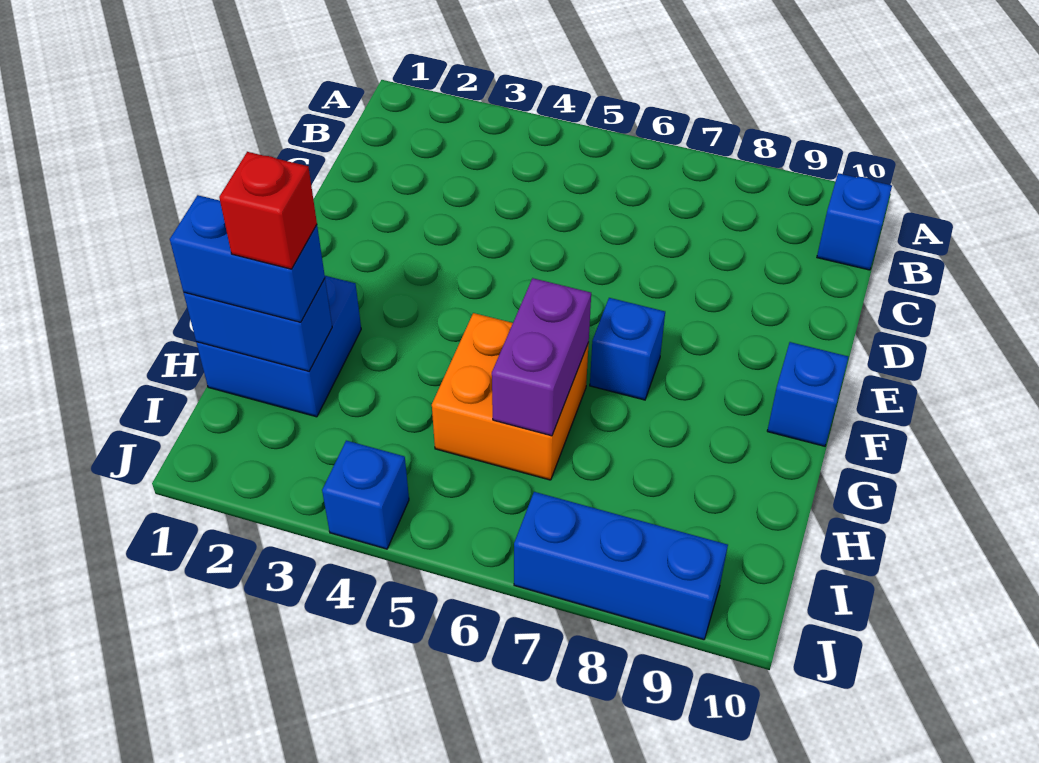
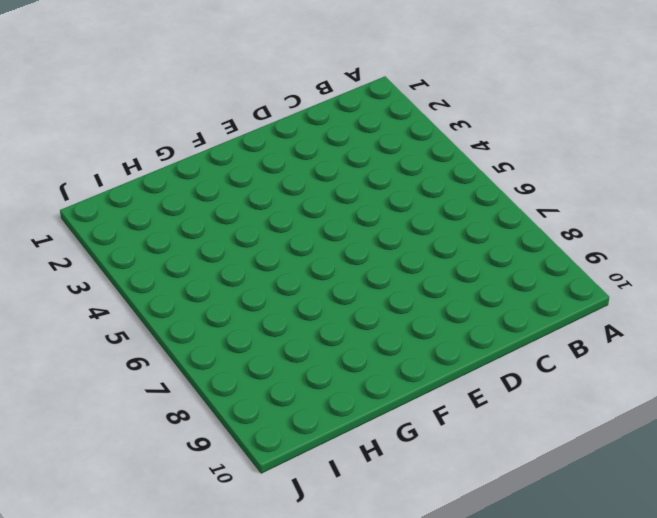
none -> blue brick B10 level 1
none -> blue brick F7 level 1

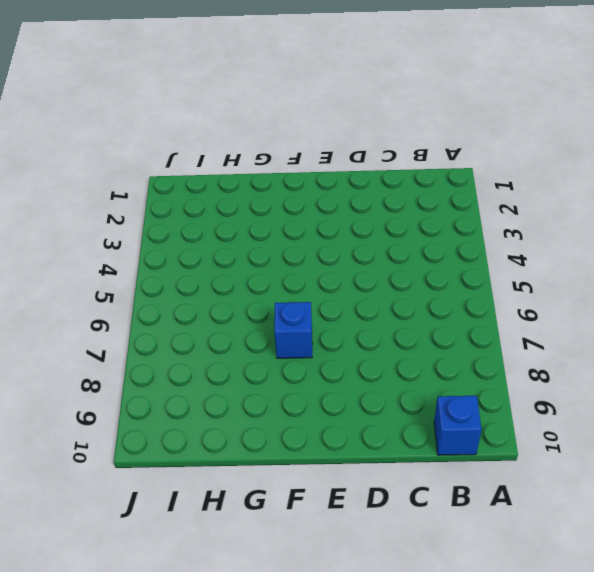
none -> blue brick F10 level 1
none -> blue brick G1:H2 level 1

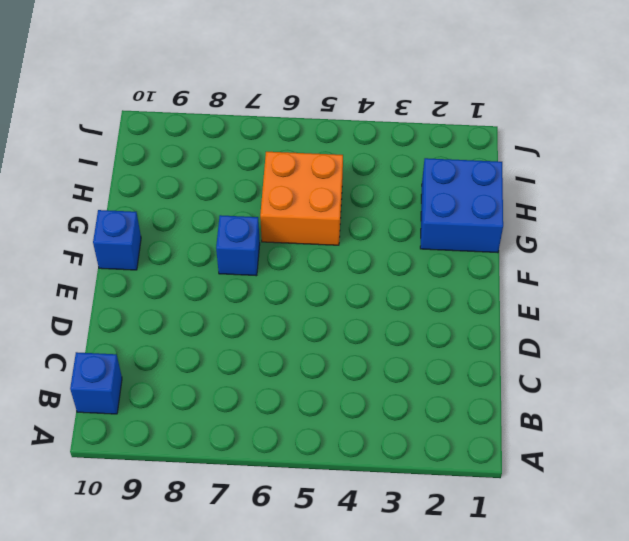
none -> blue brick J4 level 1
none -> blue brick J7:J9 level 1

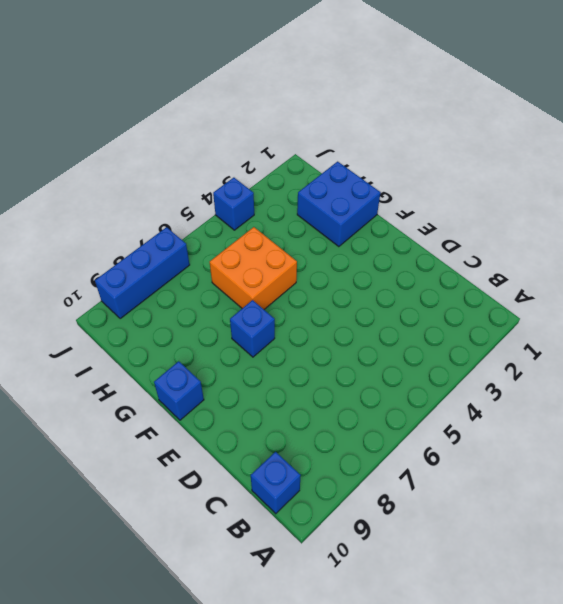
none -> purple brick G6:H6 level 2
none -> blue brick H1:H2 level 2

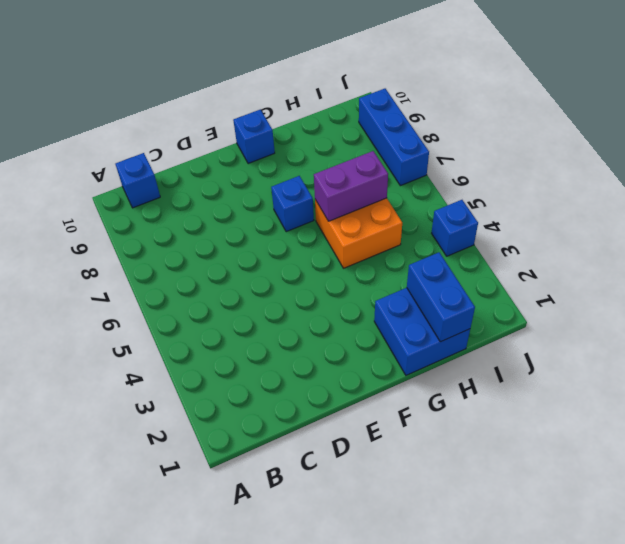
none -> blue brick H1:H2 level 3
none -> red brick H2 level 4

